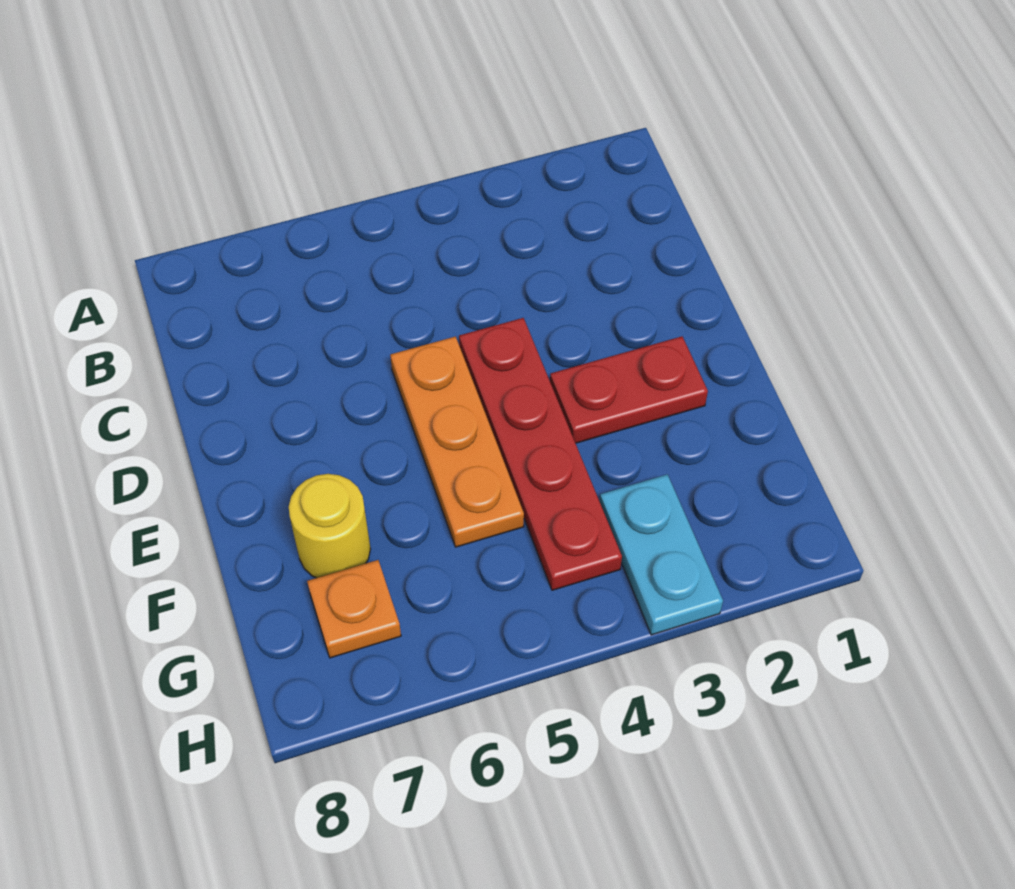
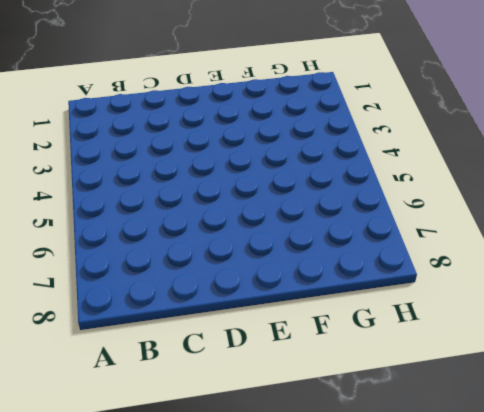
none -> red plate D4:G4 level 1
none -> orange plate D5:F5 level 1

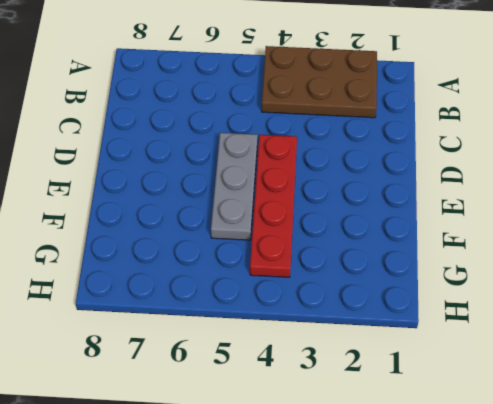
brown plate A2:B4 level 1 -> none
grey plate D5:F5 level 1 -> orange plate D5:F5 level 1
none -> red plate E2:E3 level 1
none -> yellow round brick F7 level 1

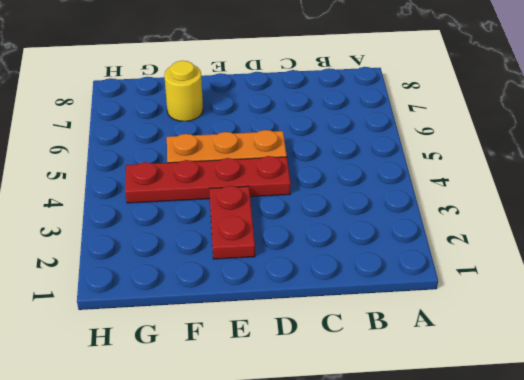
none -> cyan plate G3:H3 level 1
none -> orange plate G7 level 1

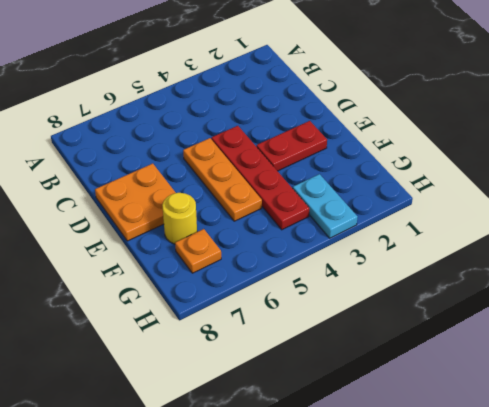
orange plate D7:E8 level 1 -> none

